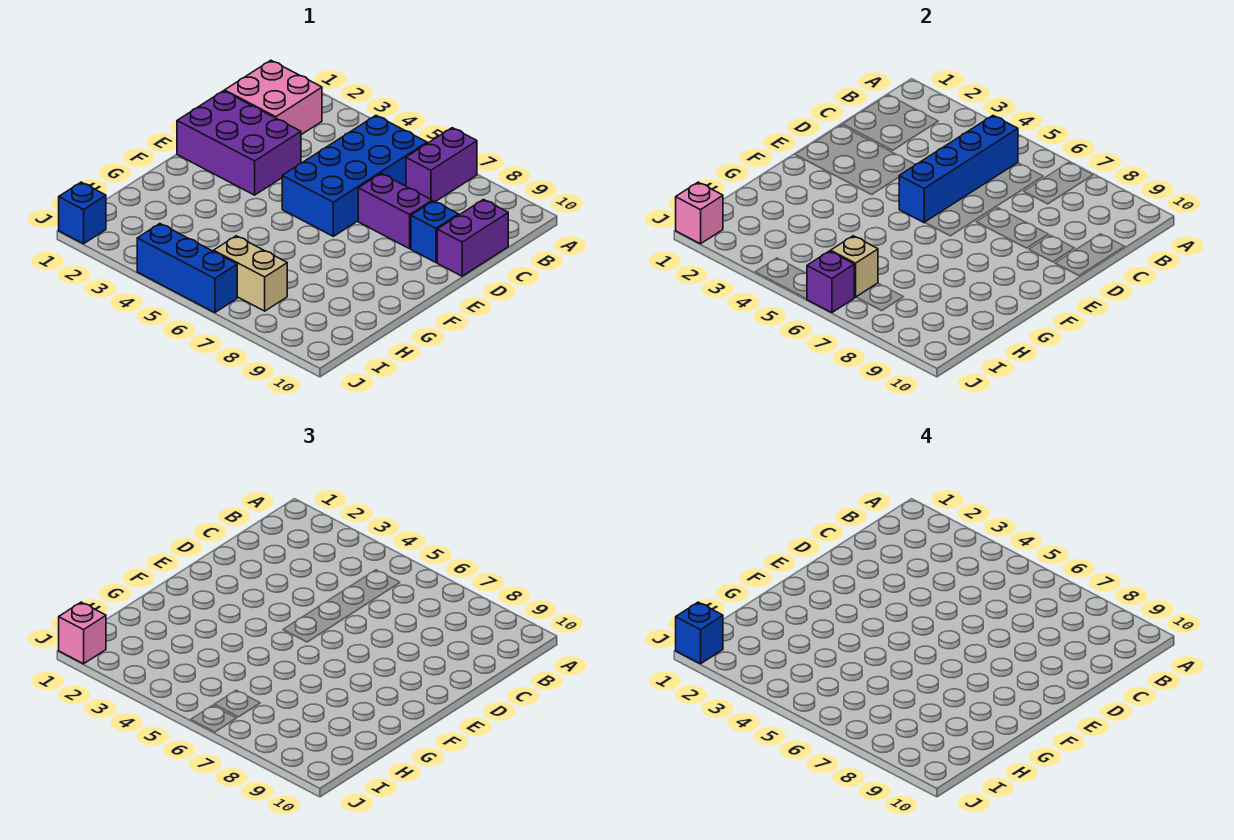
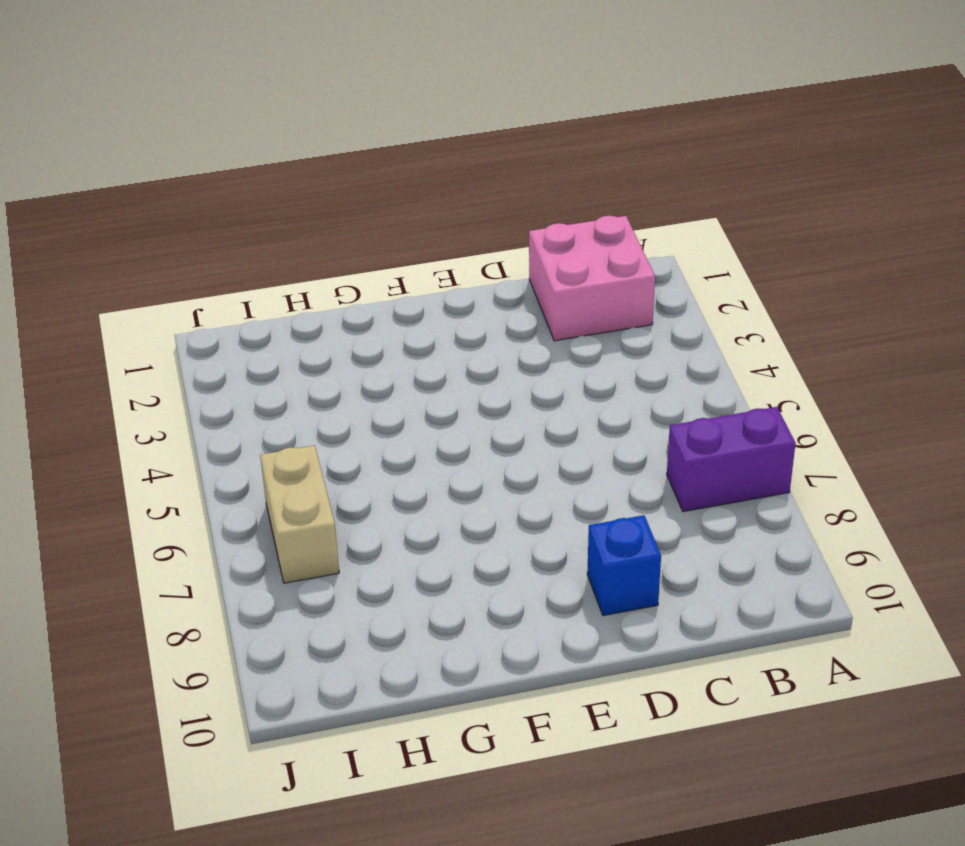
none -> blue brick B5:E6 level 1
none -> purple brick C10:D10 level 1
none -> purple brick D1:E3 level 1

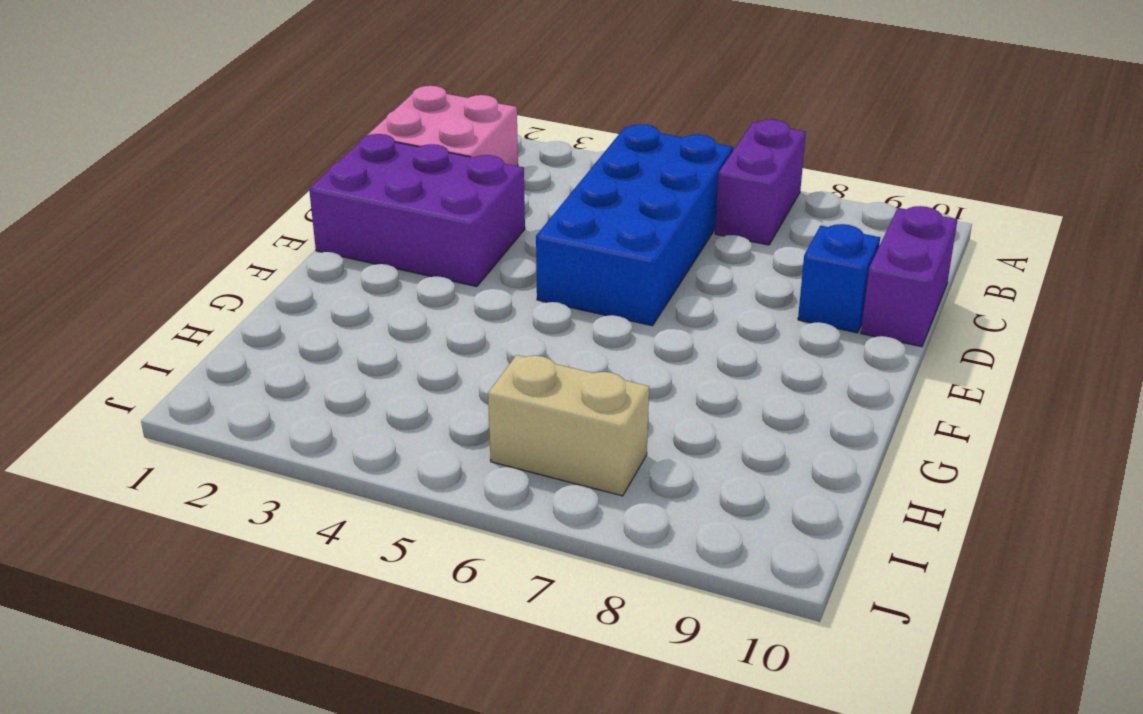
none -> purple brick D7:D8 level 1
none -> blue brick J1 level 1
none -> blue brick J4:J6 level 1

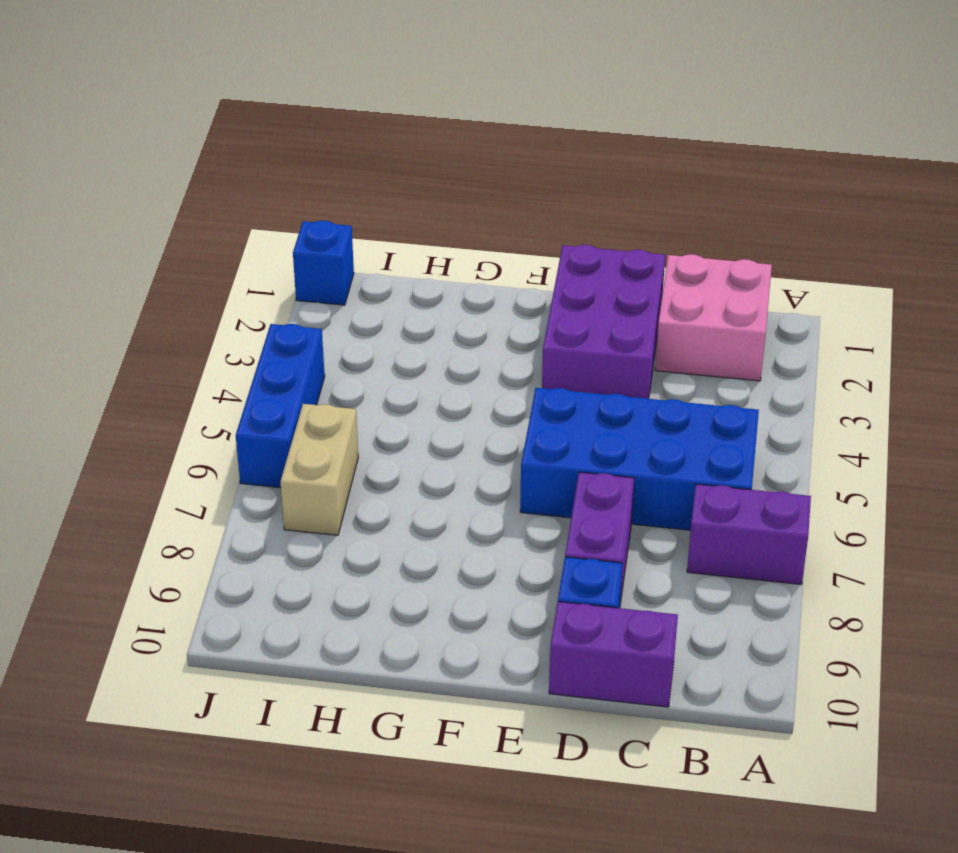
none -> blue brick B5:E5 level 2
none -> tan brick I6 level 2
none -> pink brick J1 level 2

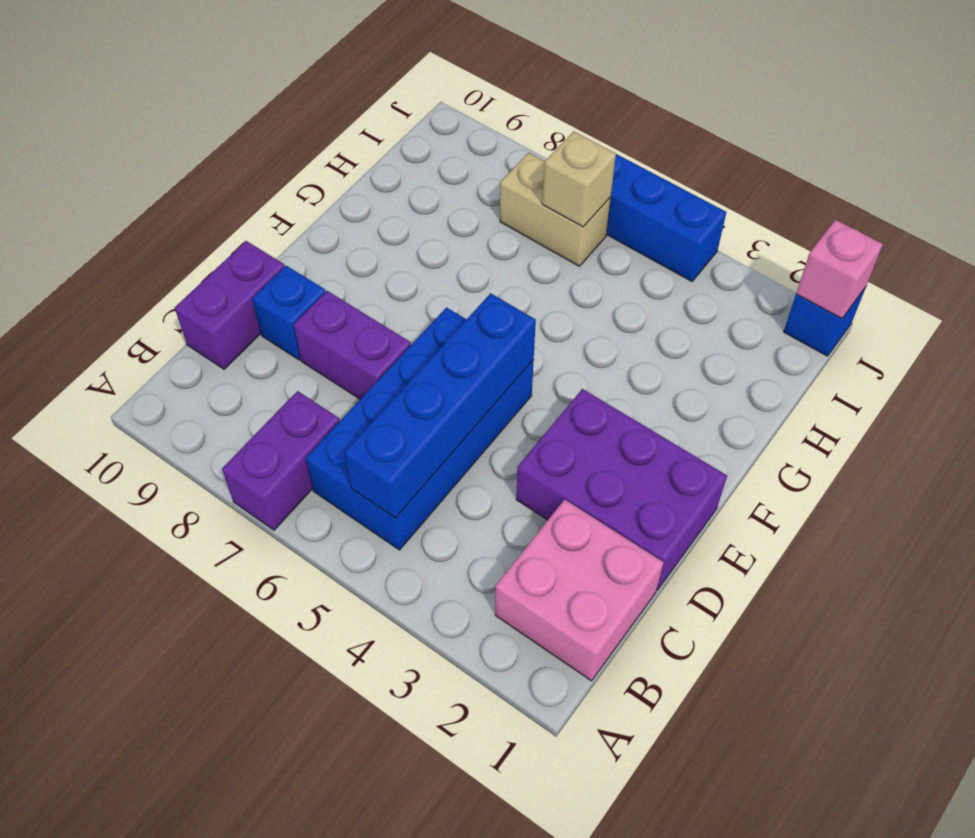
none -> purple brick J6 level 2
none -> pink brick J1 level 3
none -> blue brick J1 level 4

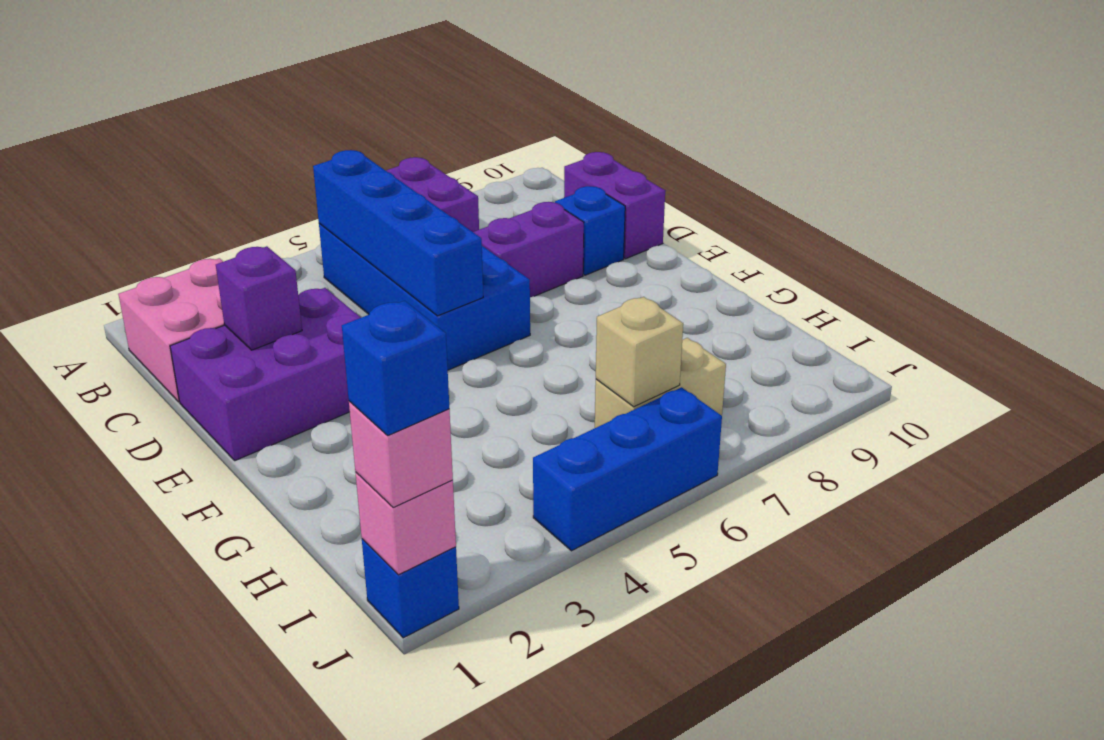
purple brick D2 level 2 -> purple brick J6 level 2

